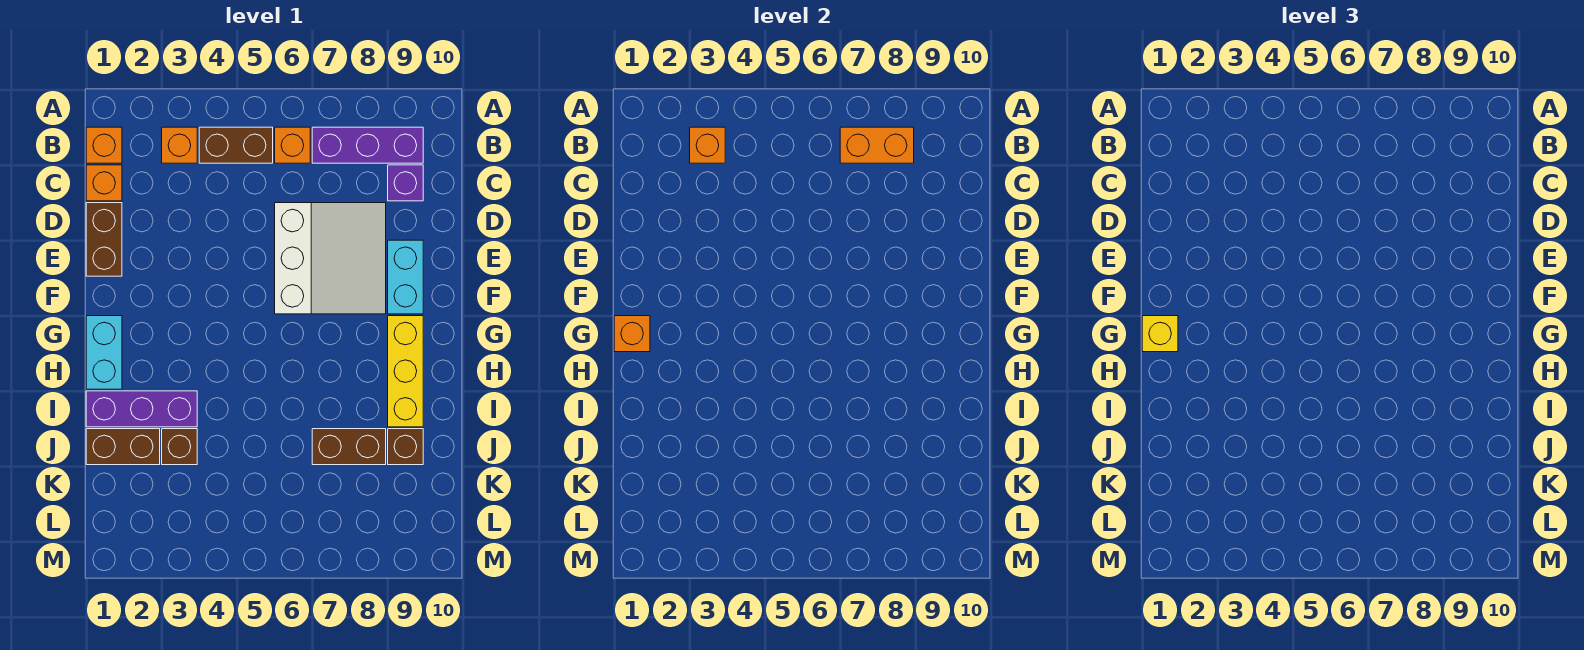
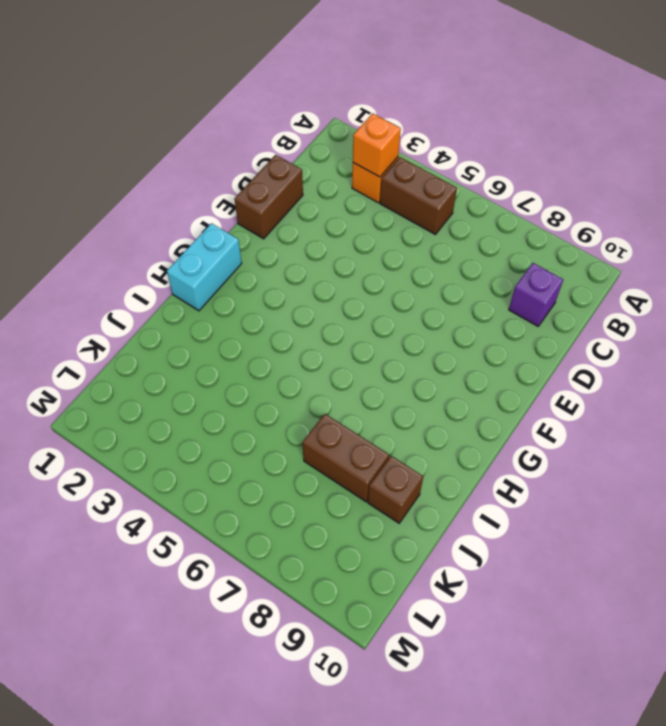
none -> orange brick B1 level 1
none -> orange brick B6 level 1
none -> purple brick B7:B9 level 1

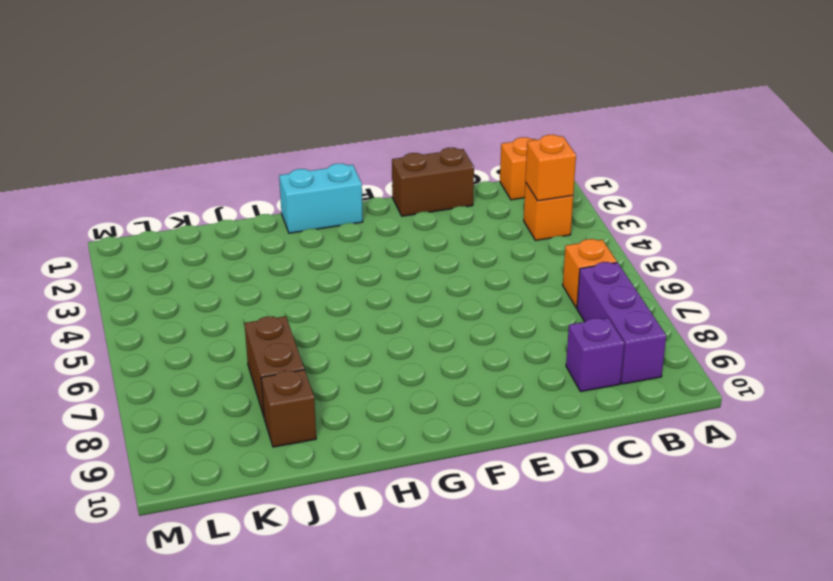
none -> brown brick B4:B5 level 1
none -> orange brick C1 level 1
none -> white slope D6:F8 level 1 top 6

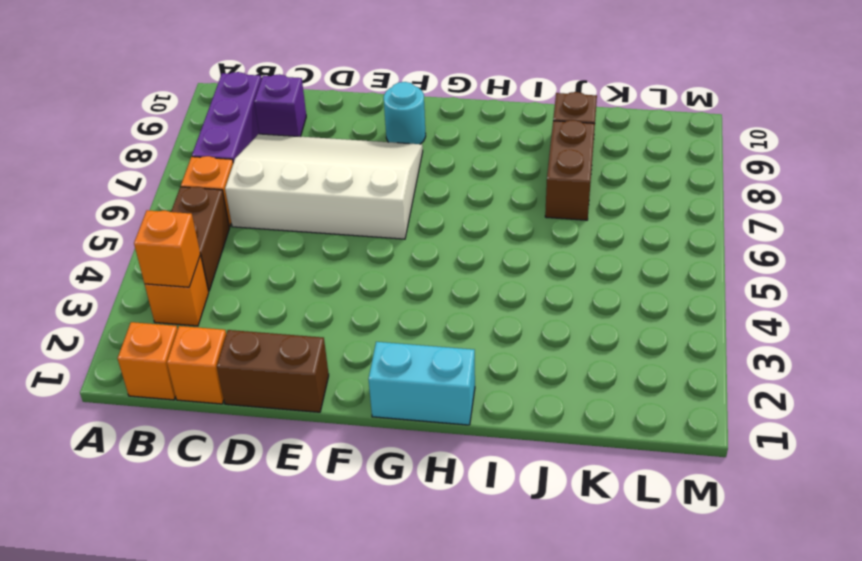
white slope C6:F8 level 1 top 6 -> white slope D6:F8 level 1 top 6
cyan round brick F9 level 1 -> cyan brick E9:F9 level 1
none -> yellow brick G9:I9 level 1
none -> purple brick I1:I3 level 1
none -> brown brick J1:J2 level 1

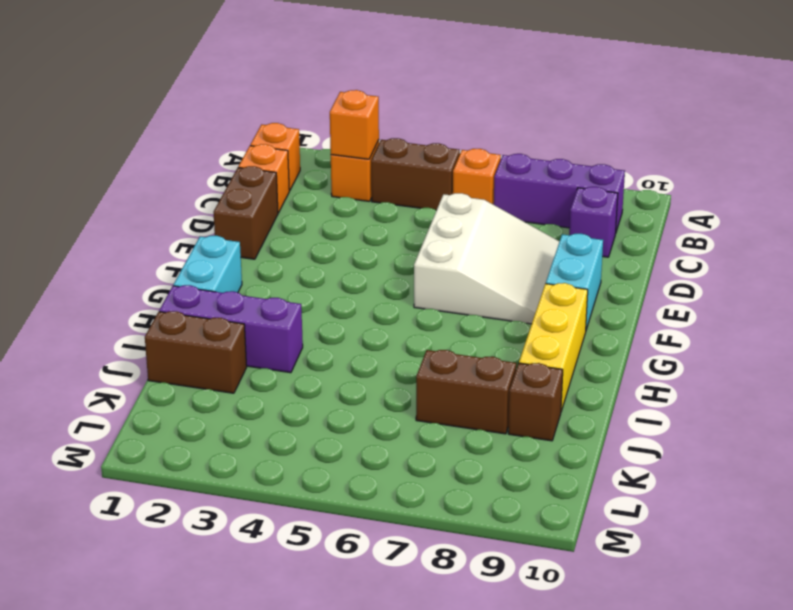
none -> brown brick J3 level 1
none -> orange brick B7:B8 level 2
none -> orange brick G1 level 2

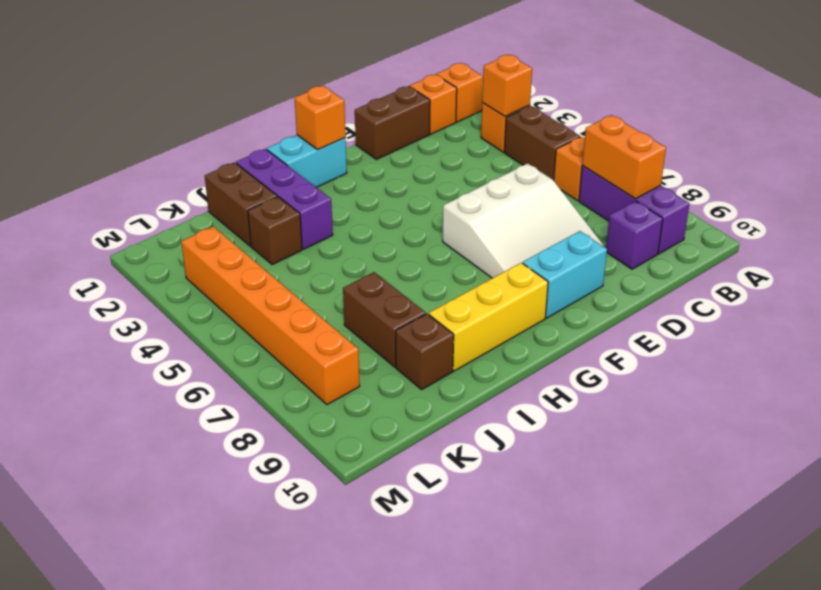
orange brick L3:L8 level 1 -> none
none -> yellow brick G1 level 3

